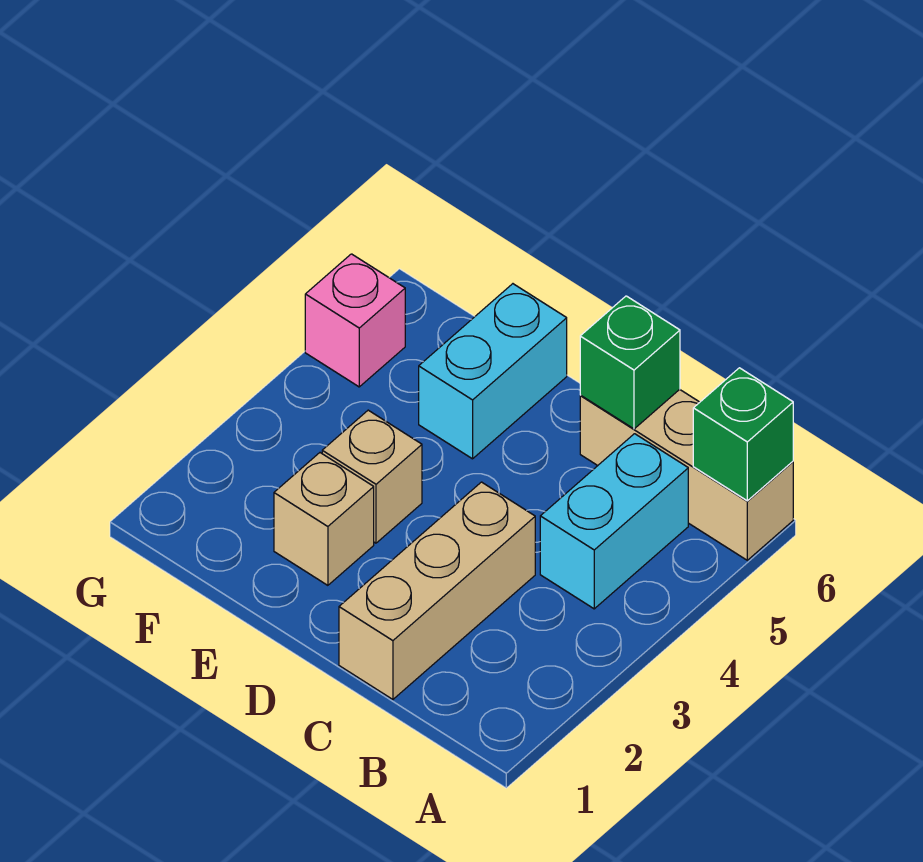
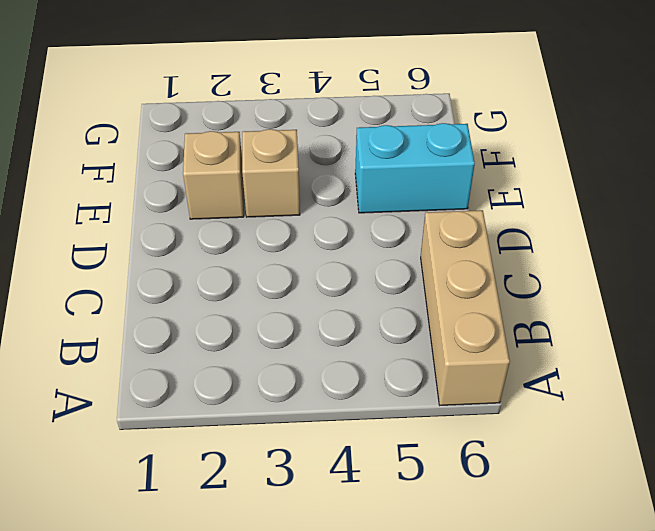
none -> cyan brick B4:B5 level 1
none -> tan brick C1:C3 level 1

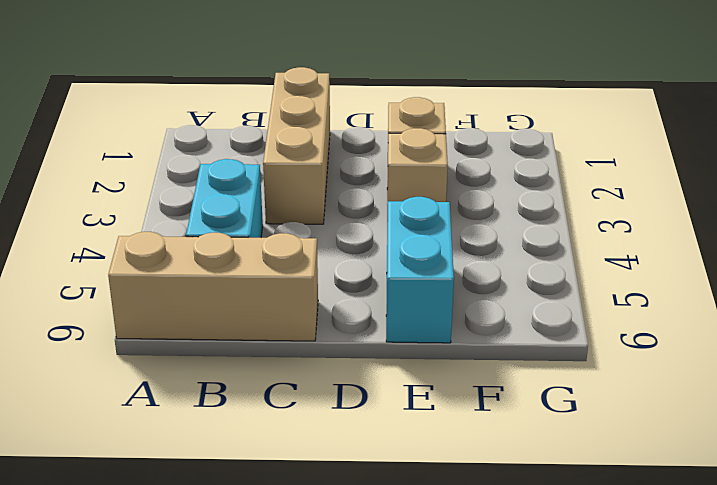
none -> pink brick G5 level 1
none -> green brick A6 level 2

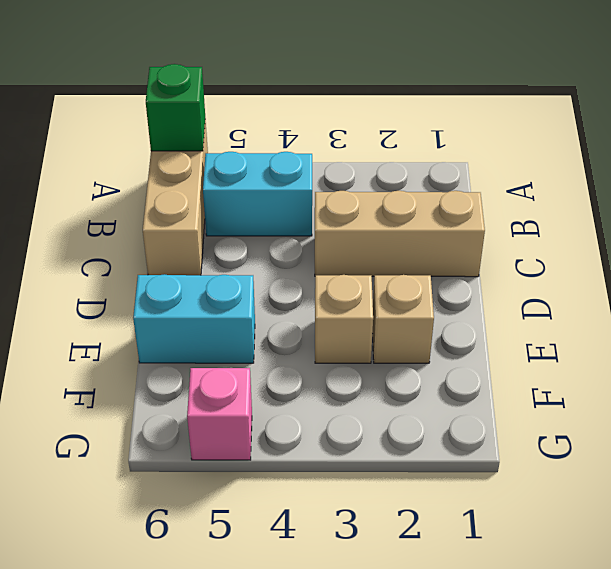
none -> green brick C6 level 2

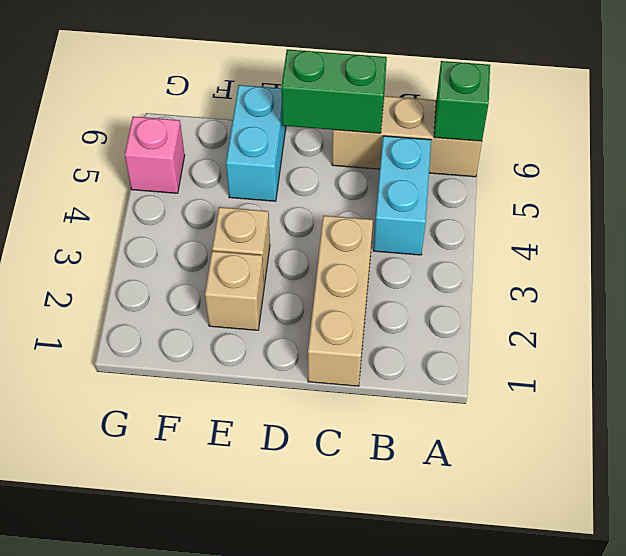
green brick C6:D6 level 2 -> green brick C6 level 2

